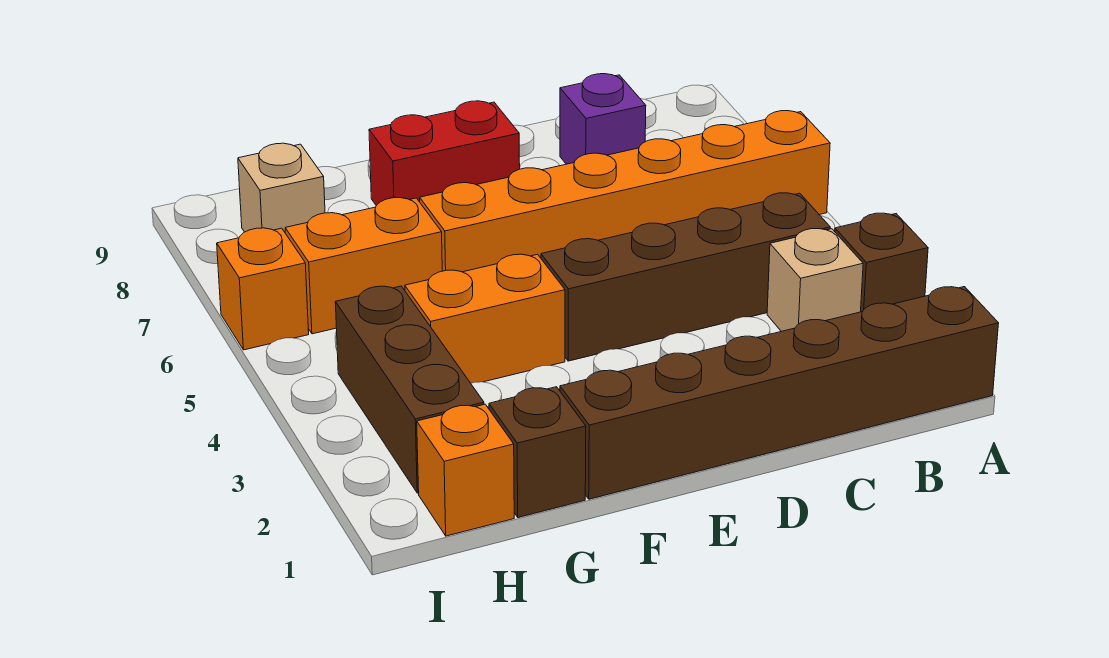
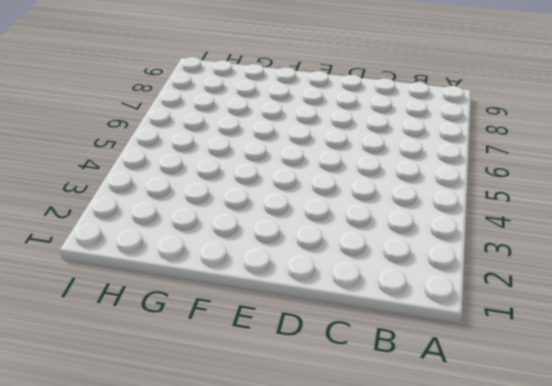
none -> brown brick A1:F1 level 1
none -> brown brick A3 level 1
none -> orange brick A6:F6 level 1

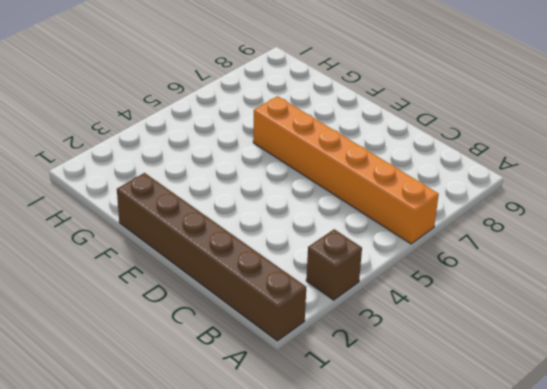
none -> tan brick B3 level 1
none -> brown brick B4:E4 level 1
none -> purple brick C8 level 1

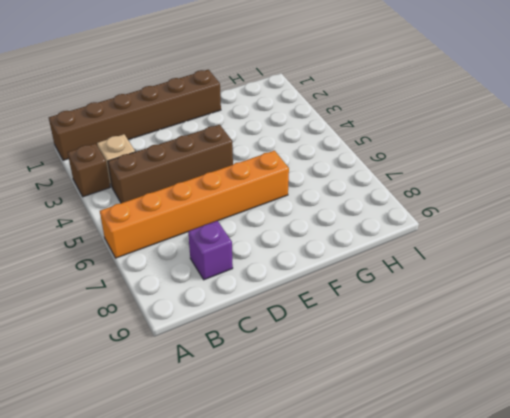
none -> red brick E8:F8 level 1
none -> orange brick F4:G4 level 1
none -> brown brick G1 level 1

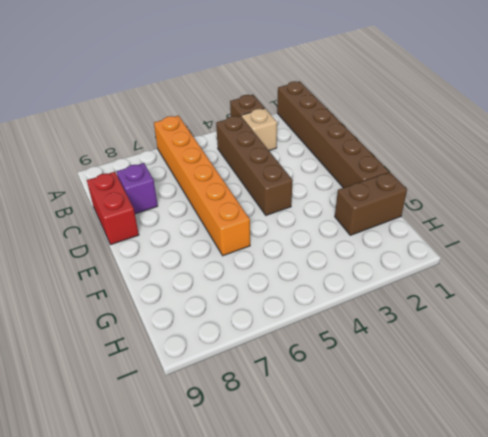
red brick C9:D9 level 1 -> red brick E8:F8 level 1
brown brick G1:G2 level 1 -> brown brick G1 level 1
none -> orange brick F4:G4 level 1
none -> orange brick G6:H6 level 1
none -> orange brick H1 level 1

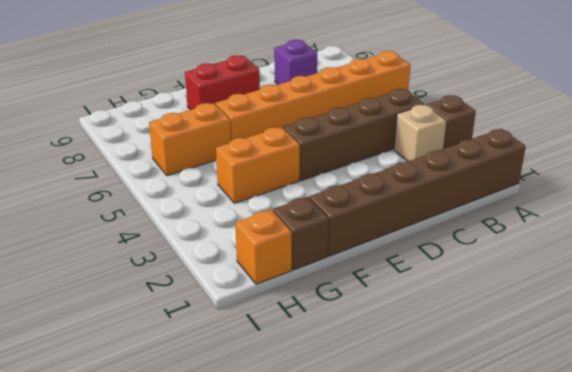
none -> brown brick H2:H4 level 1
none -> tan brick H8 level 1
none -> orange brick I6 level 1

